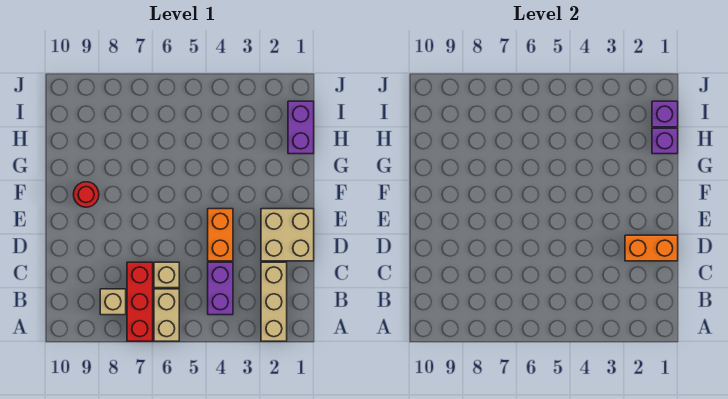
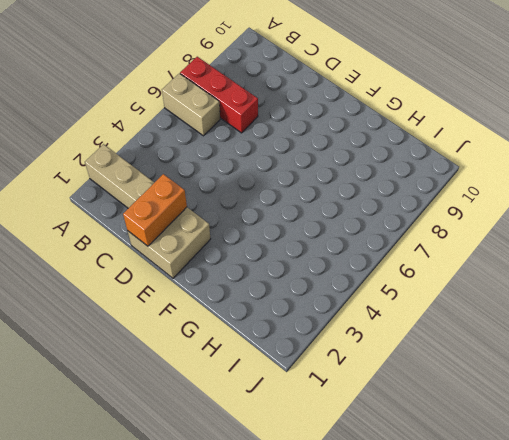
none -> purple brick B4:C4 level 1
none -> tan brick B8 level 1
none -> tan brick C6 level 1

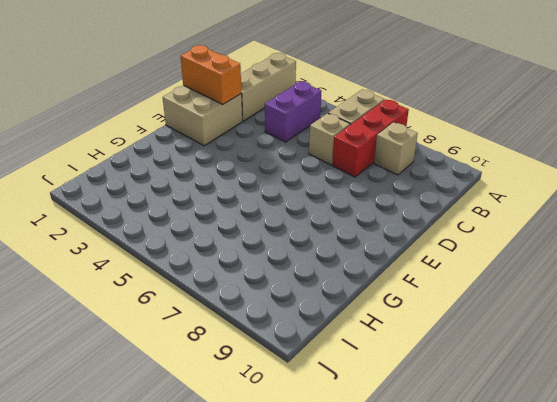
none -> orange brick D4:E4 level 1
none -> red round brick F9 level 1
none -> purple brick H1:I1 level 1

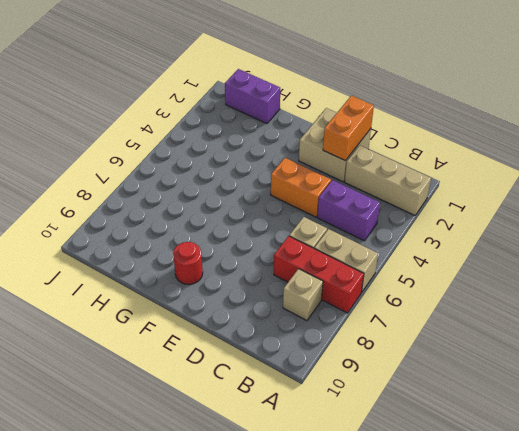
none -> purple brick H1 level 2
none -> purple brick I1 level 2

